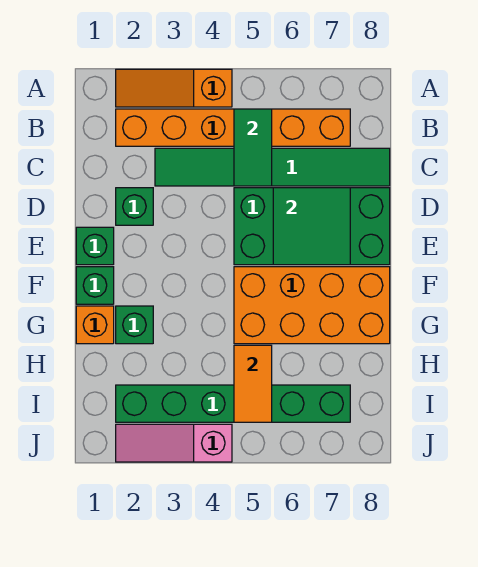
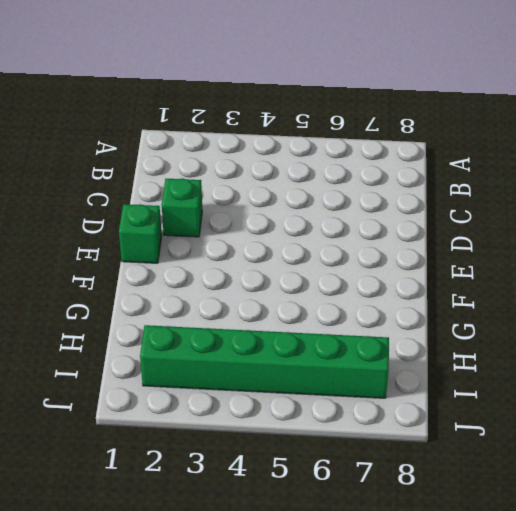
none -> orange slope A2:A4 level 1 top 4
none -> orange brick B2:B7 level 1
none -> green tile C3:C8 level 1

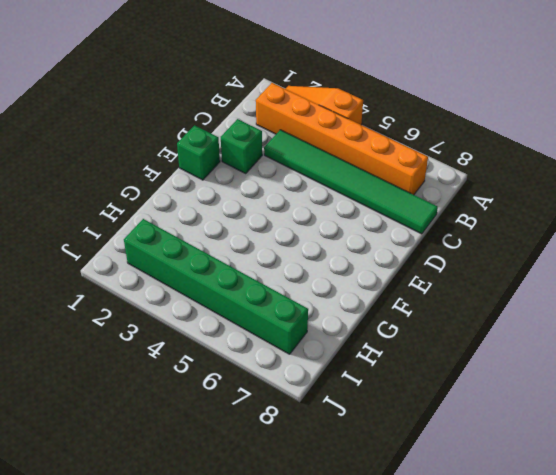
none -> green brick D5:E8 level 1
none -> green brick F1 level 1
none -> orange brick F5:G8 level 1

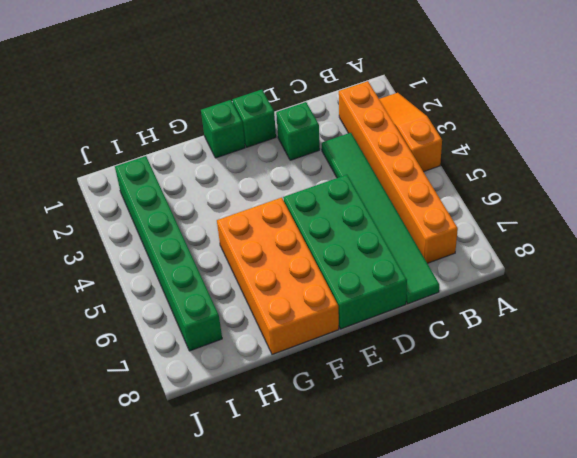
none -> orange brick G1 level 1
none -> green brick G2 level 1
none -> pink slope J2:J4 level 1 top 4

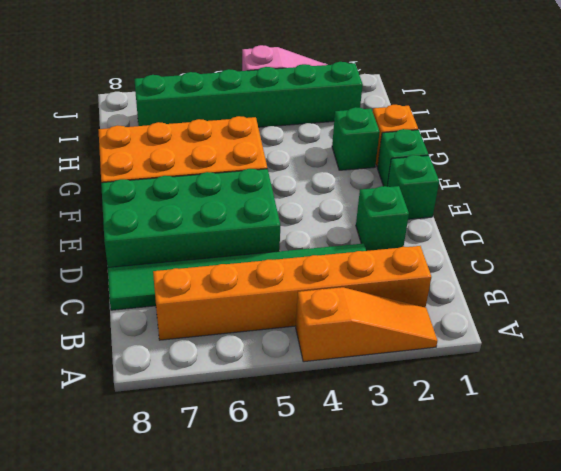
none -> green tile B5:C5 level 2
none -> green tile D6:E7 level 2
none -> orange tile H5:I5 level 2

